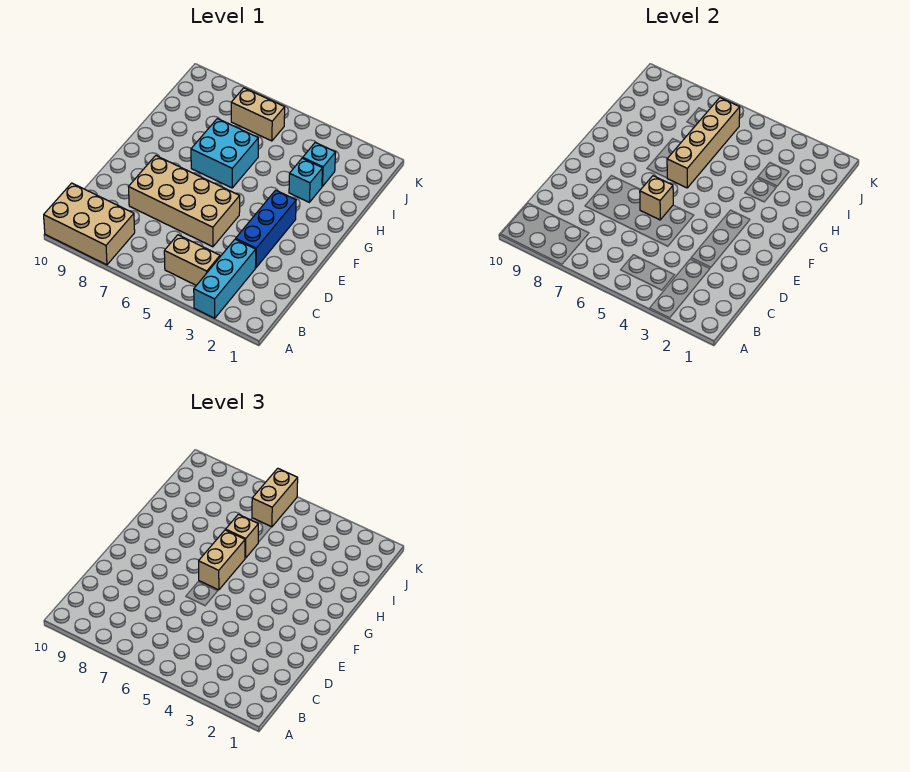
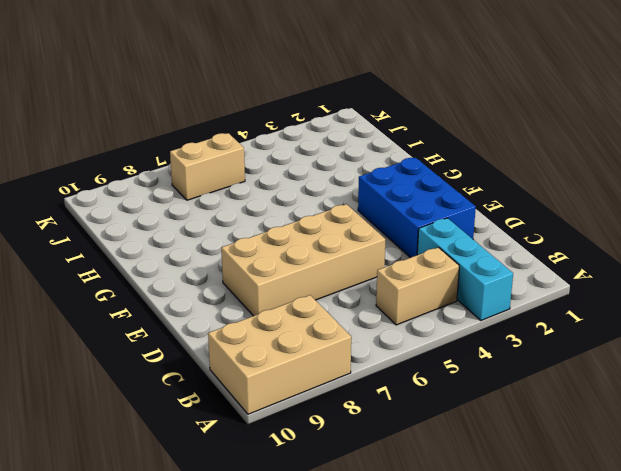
blue brick D2:F3 level 1 -> blue brick D3:F3 level 1
none -> cyan brick G6:H7 level 1
none -> cyan brick H3 level 1
none -> cyan brick I3 level 1

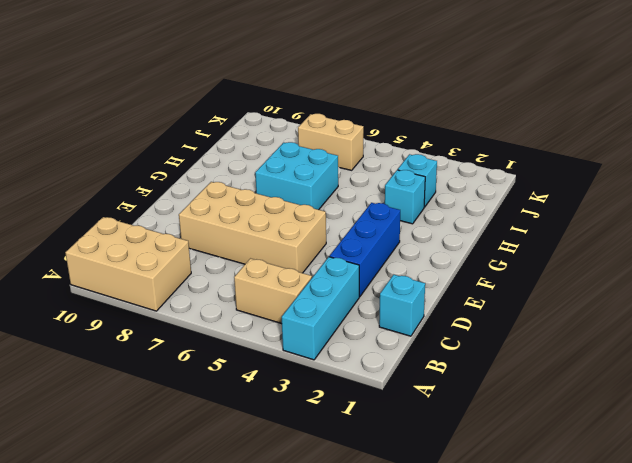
cyan brick C1 level 1 -> none
none -> tan brick E6 level 2
none -> tan brick G6:J6 level 2
none -> tan brick F6:G6 level 3

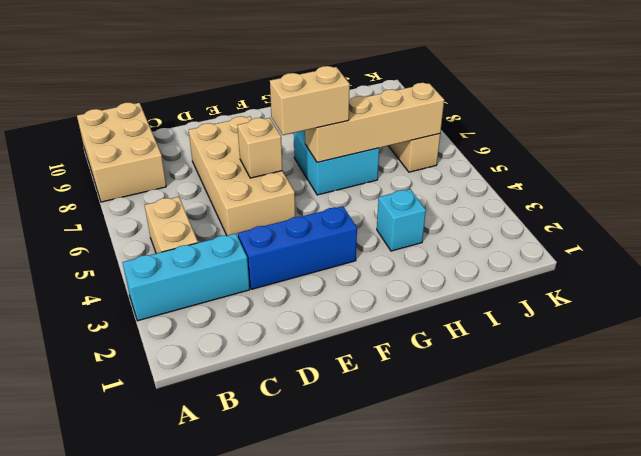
none -> cyan brick I3 level 1
none -> tan brick H6 level 3
none -> tan brick J6:K6 level 3

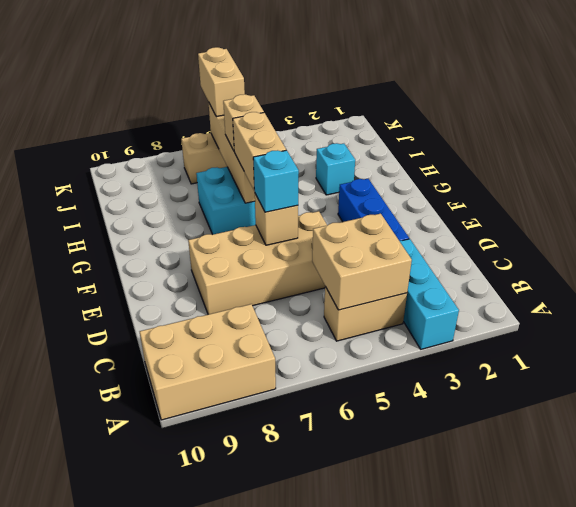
tan brick B4:C5 level 2 -> none
cyan brick E6 level 3 -> cyan brick I3 level 1

